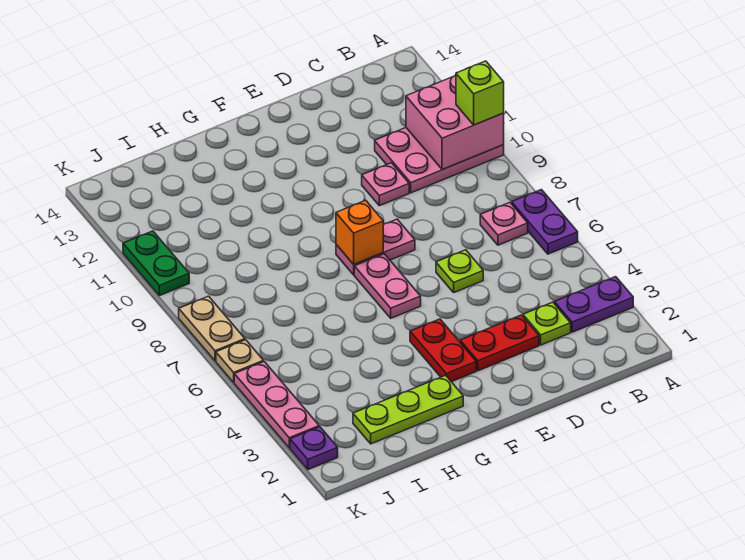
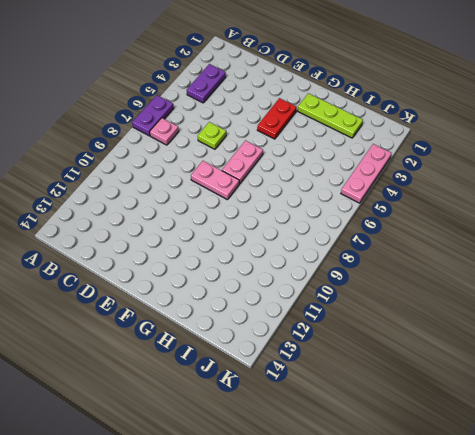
purple plate B3:B4 level 1 -> purple plate A3:B3 level 1
none -> pink plate A10:C11 level 1
none -> lime plate C3 level 1
none -> red plate D3:E3 level 1

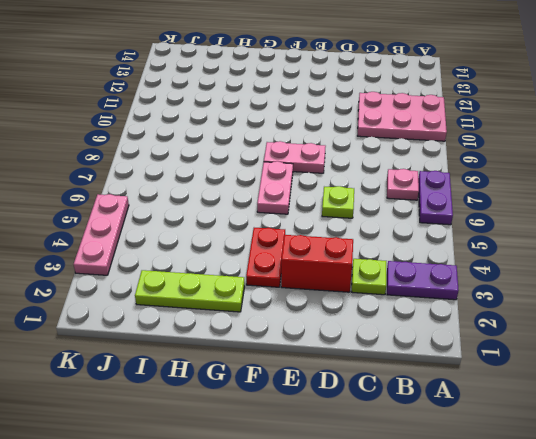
red brick D3:E3 level 1 -> red plate D3:E3 level 1
none -> pink plate D10 level 1
none -> purple plate K2 level 1
none -> tan plate K6 level 1

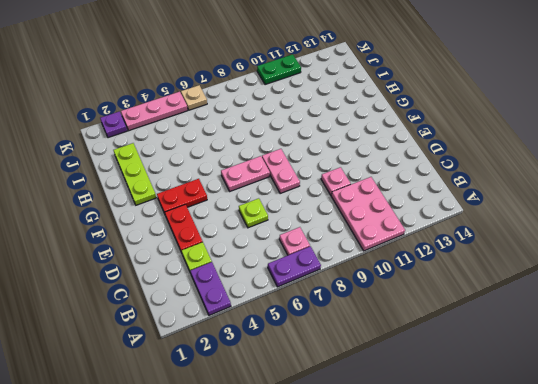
none -> tan plate K7:K8 level 1
none -> pink brick A10:B11 level 2
none -> orange brick F8 level 2

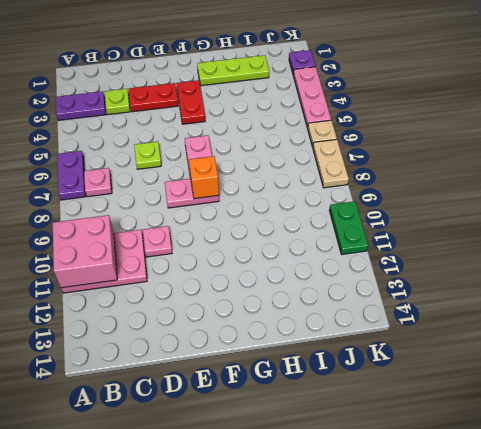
none -> lime brick A10 level 3

